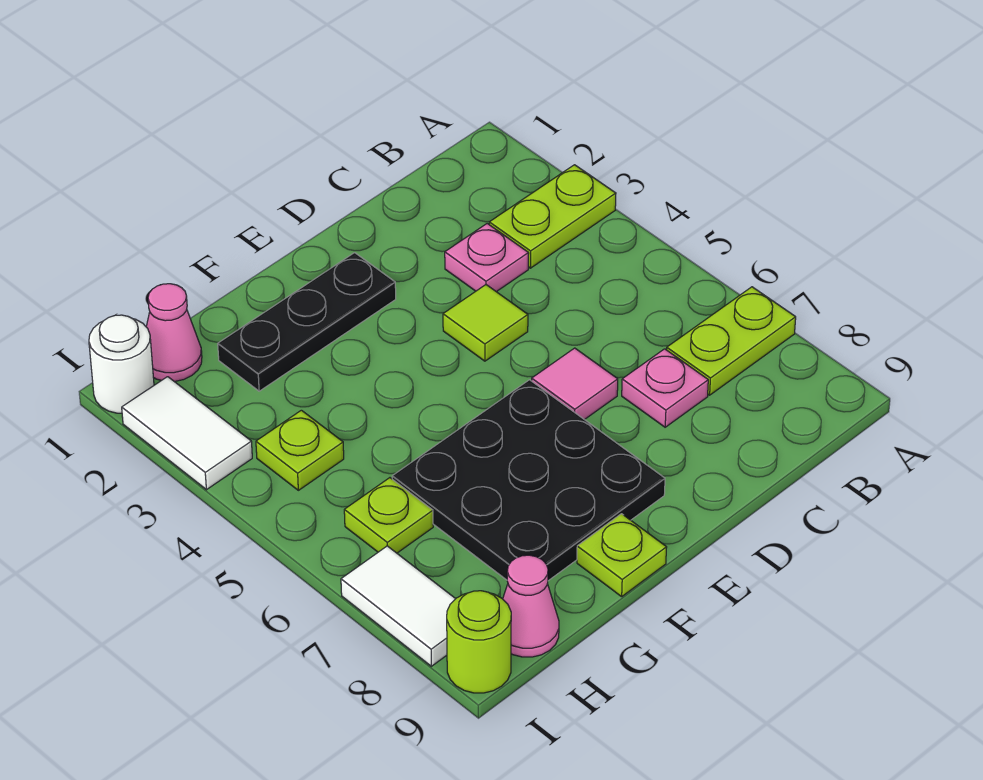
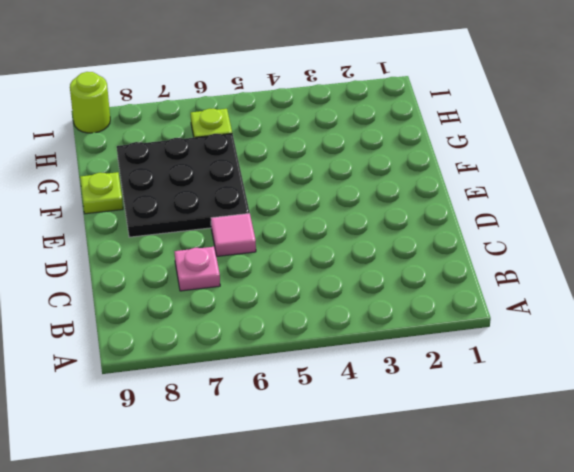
none -> lime plate A3:B3 level 1
none -> lime plate A7:B7 level 1
none -> pink plate C3 level 1

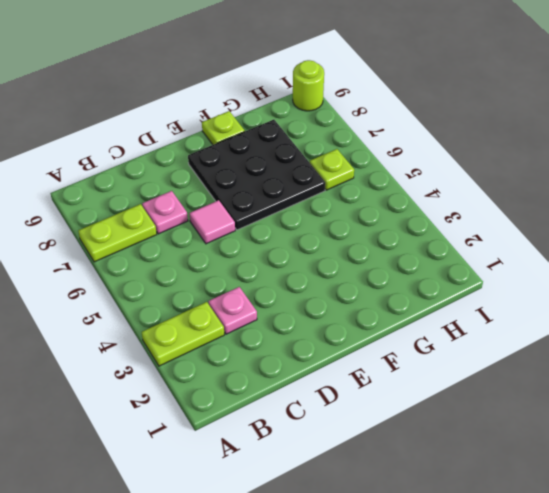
none -> lime tile D4 level 1
none -> black plate E2:G2 level 1
none -> pink cone H1 level 1

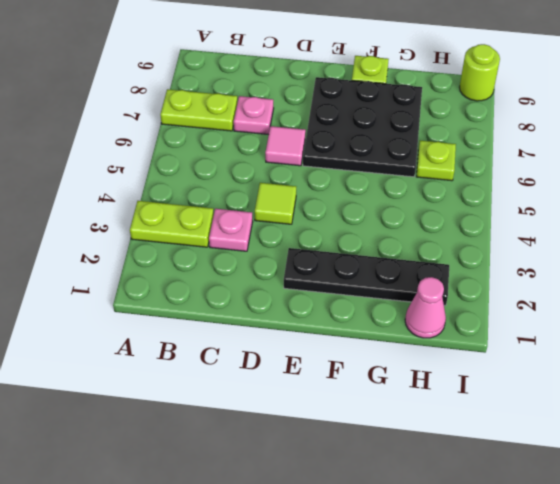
black plate E2:H2 level 1 -> black plate E2:G2 level 1
none -> lime plate H4 level 1
none -> pink cone H9 level 1
none -> white round brick I1 level 1

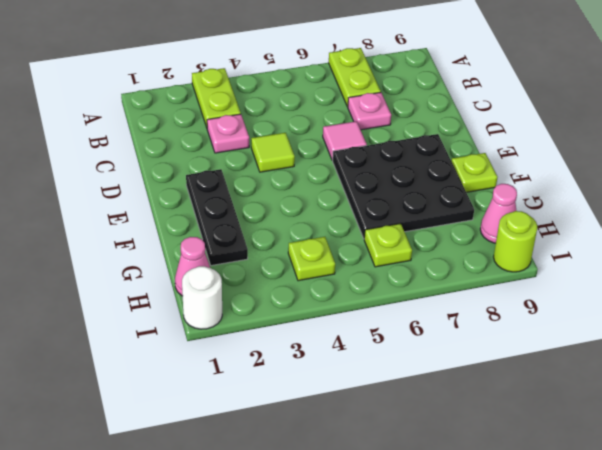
none -> white tile I2:I3 level 1
none -> white tile I7:I8 level 1

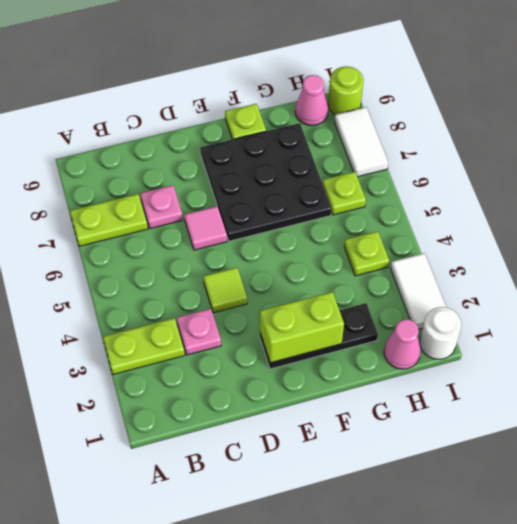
lime brick E2:F2 level 2 -> none

